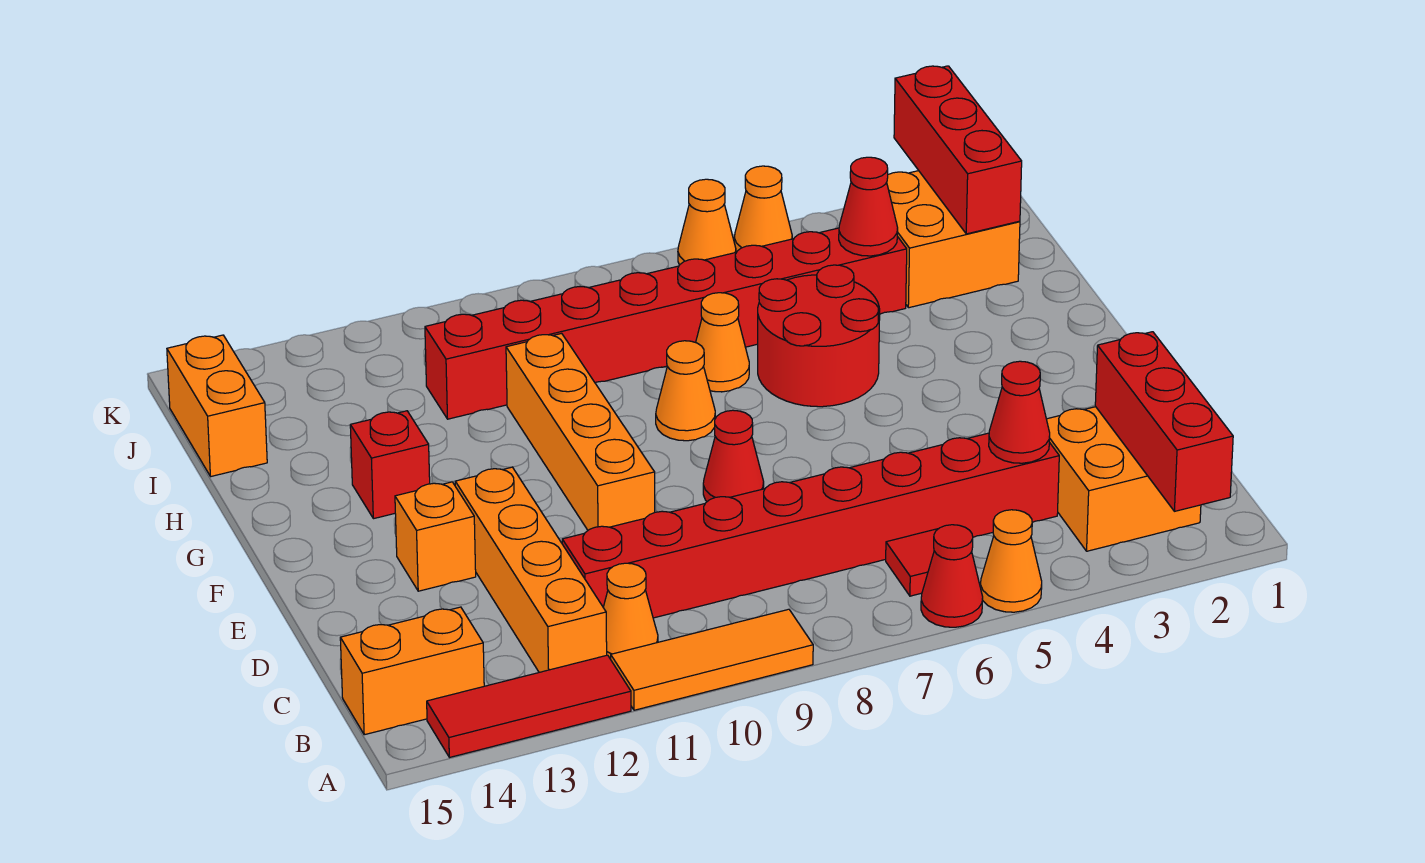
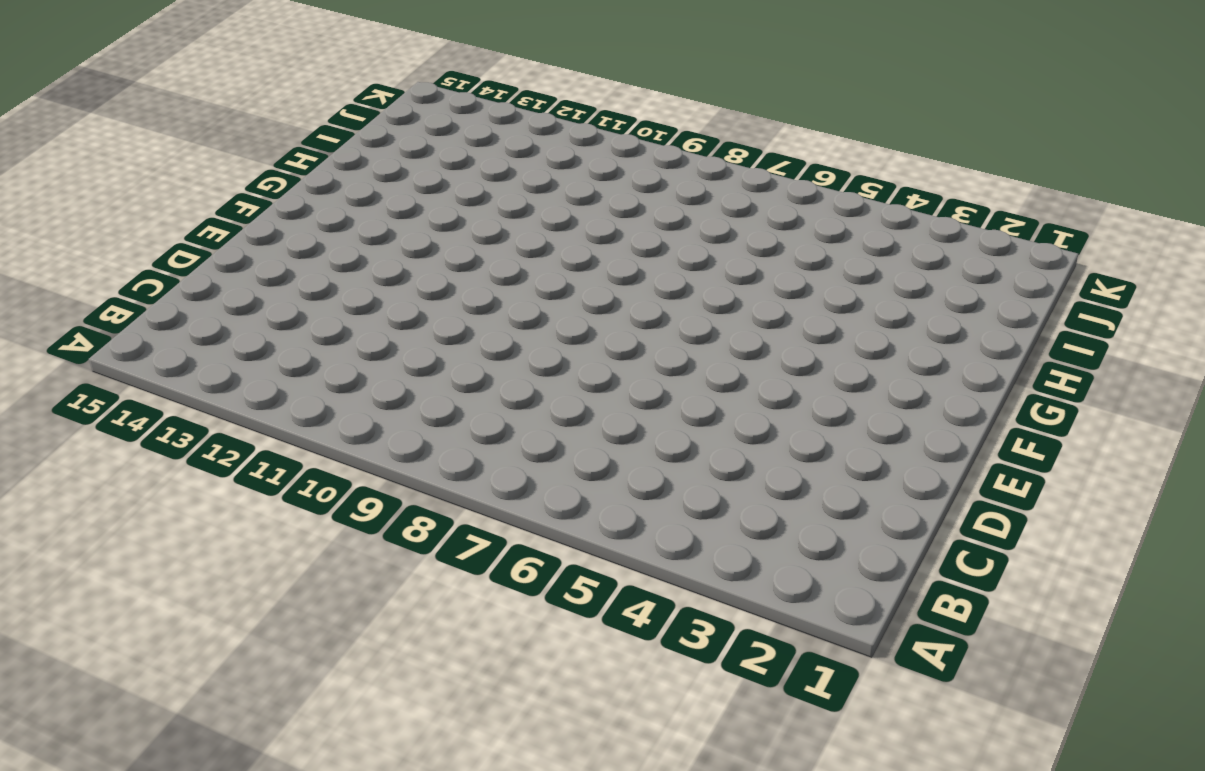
none -> orange cone A5 level 1
none -> red cone A6 level 1
none -> orange tile A9:A11 level 1

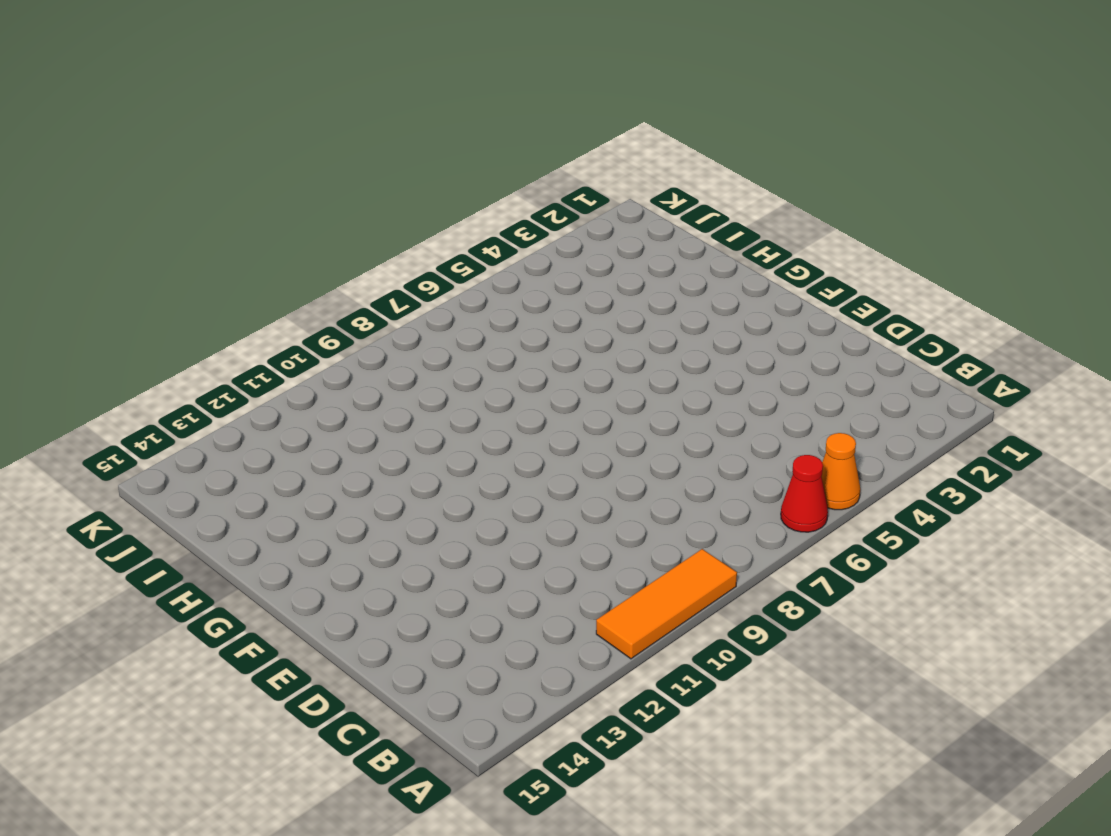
none -> red tile A12:A14 level 1
none -> orange brick B2:C3 level 1
none -> red tile B6 level 1

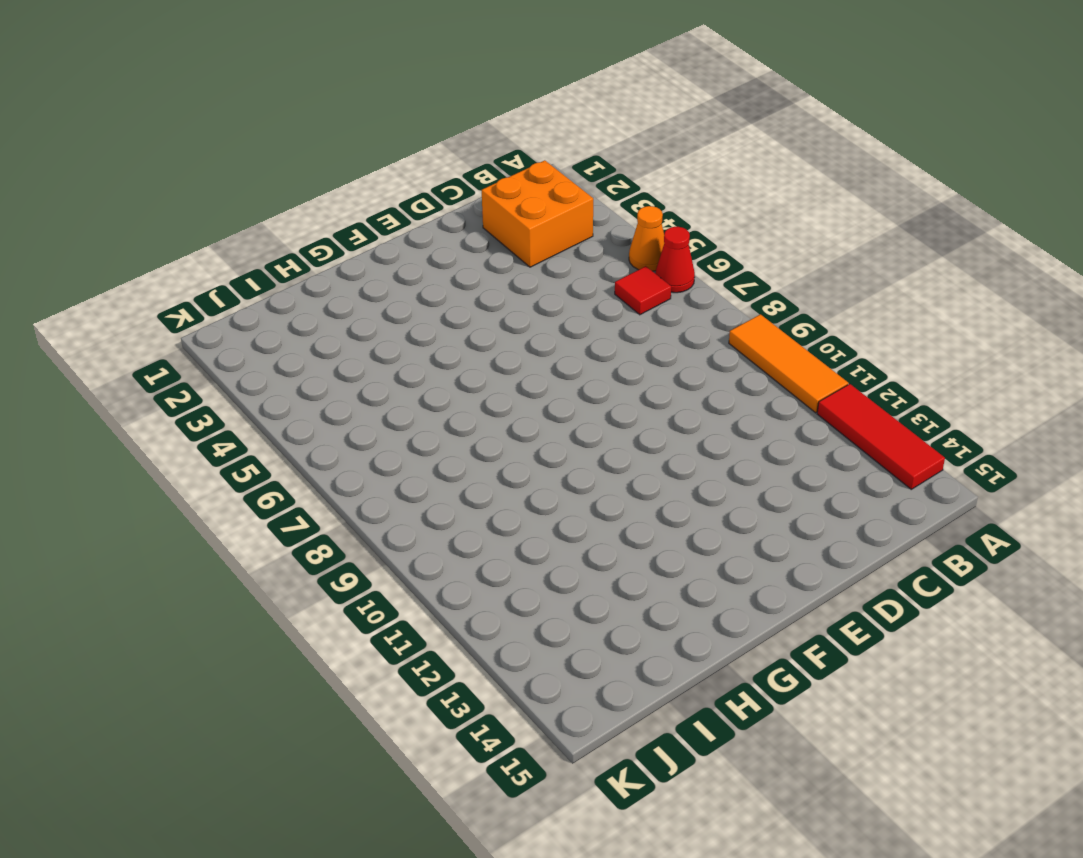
none -> orange cone B11 level 1
none -> orange brick B12:E12 level 1
none -> orange brick B14:B15 level 1

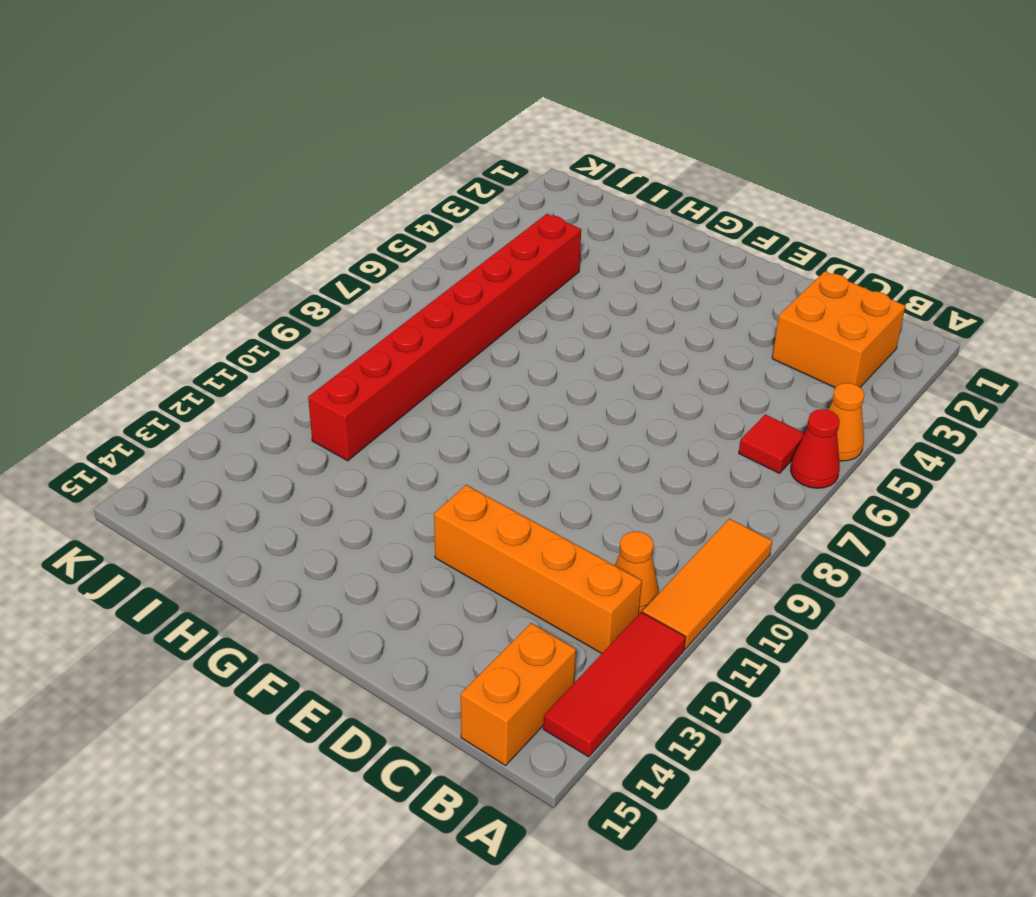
none -> red brick C4:C11 level 1
none -> red cone E8 level 1
none -> orange brick E10:H10 level 1

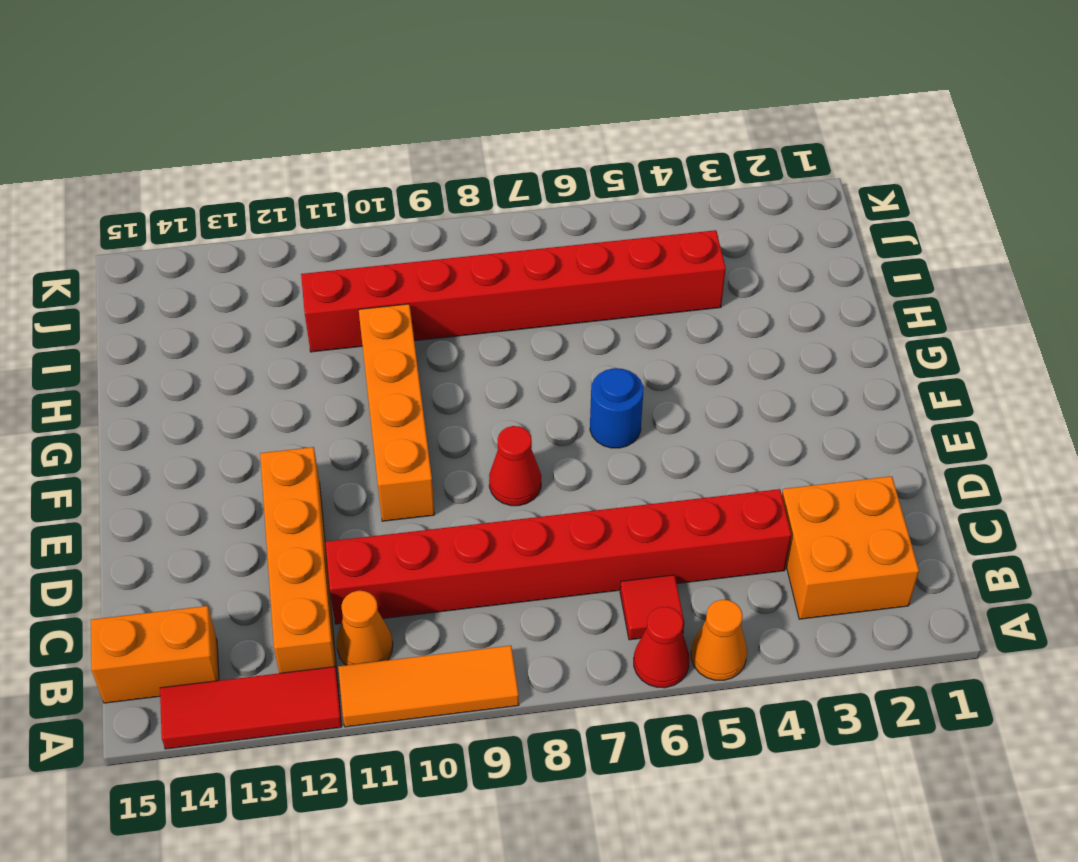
blue round brick F6 level 1 -> none
none -> orange brick E13 level 1
none -> red round brick G5:H6 level 1
none -> orange cone G8 level 1

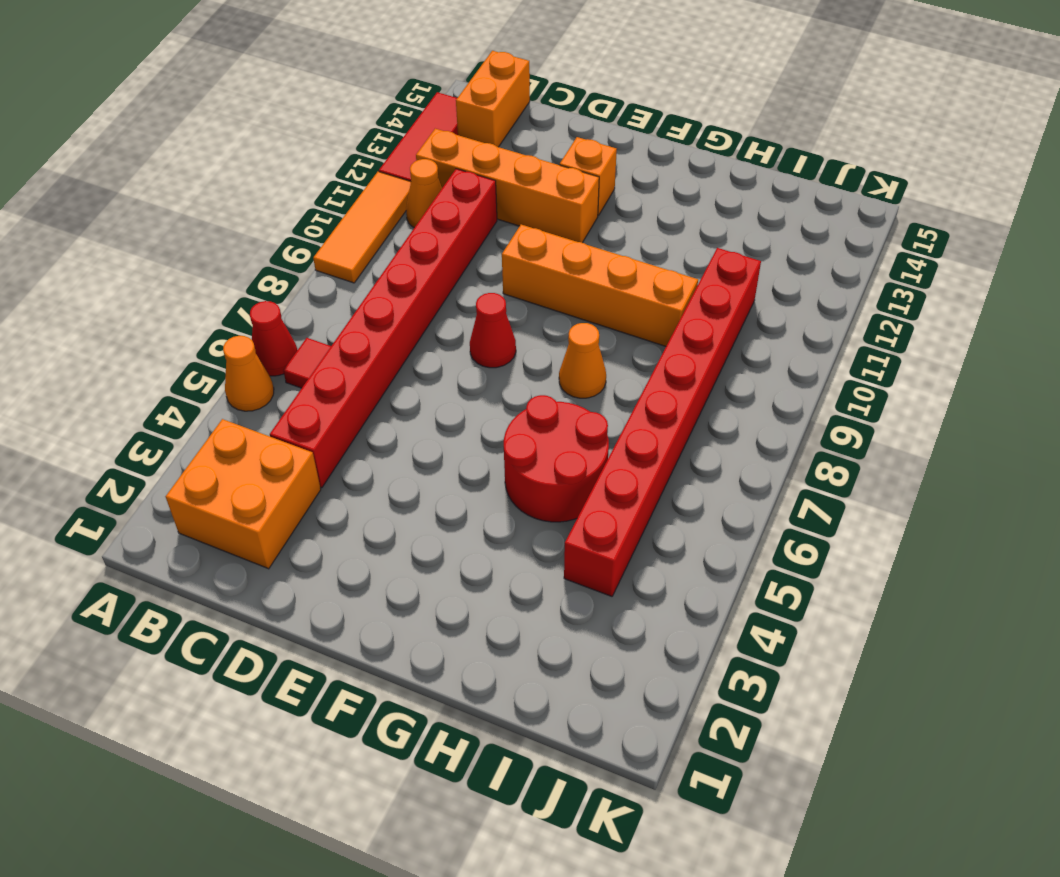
none -> red brick G13 level 1
none -> orange cone H7 level 1
none -> orange brick I2:J3 level 1

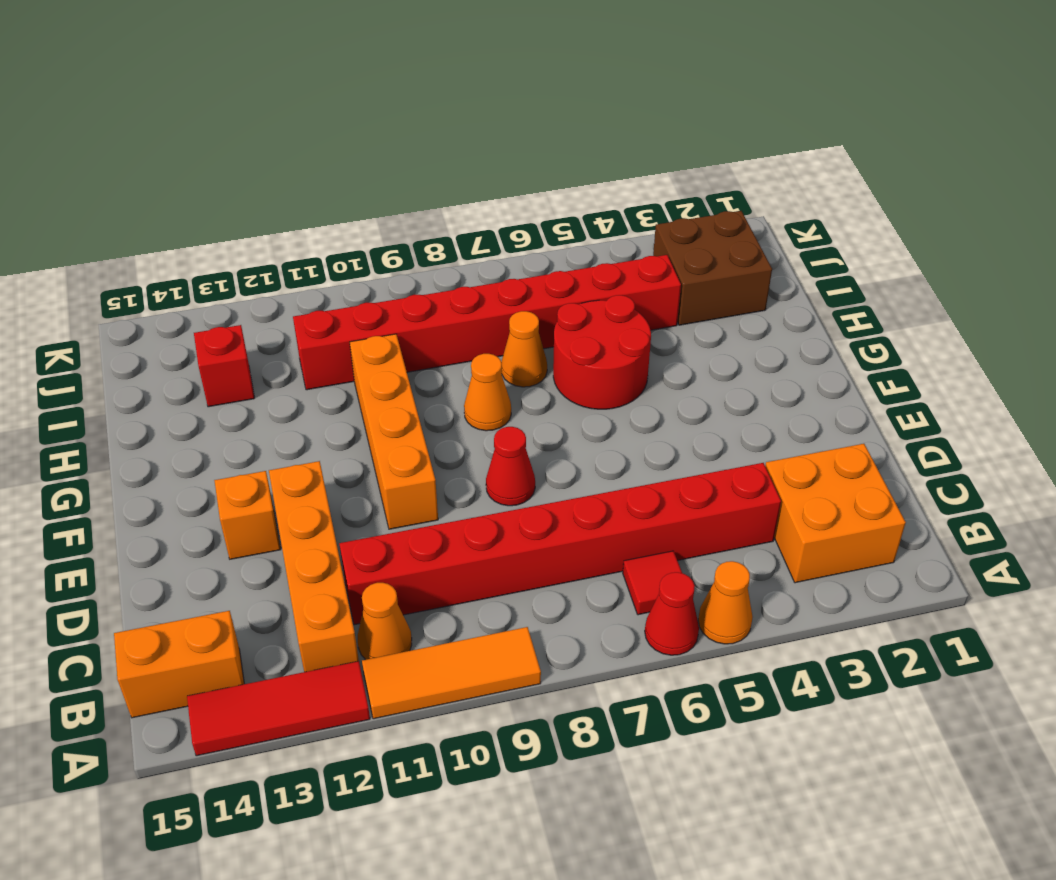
brown brick I2:J3 level 1 -> orange brick I2:J3 level 1
red brick I13 level 1 -> red brick G13 level 1
none -> orange brick I15:J15 level 1
none -> orange cone K5 level 1
none -> orange cone K6 level 1

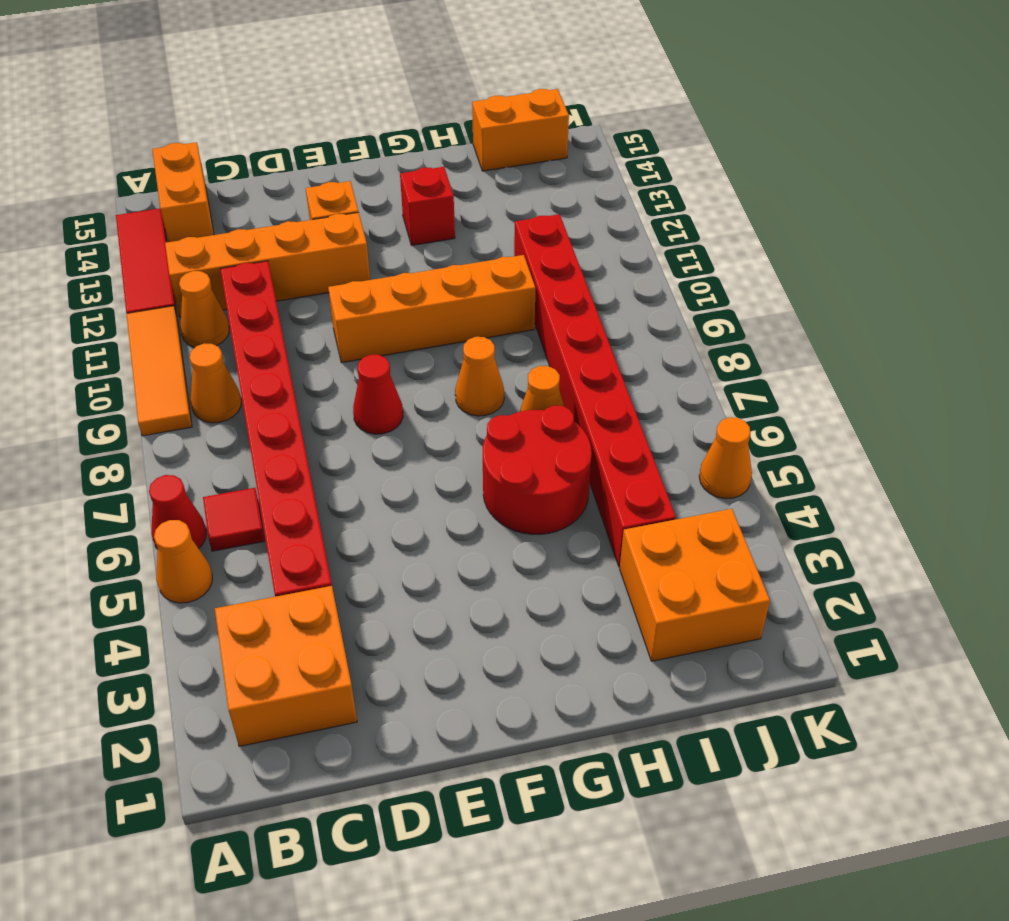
orange cone B9 level 1 -> orange cone K6 level 1
none -> red brick A2:C2 level 2
none -> red cone C4 level 2
none -> red brick I2:K2 level 2

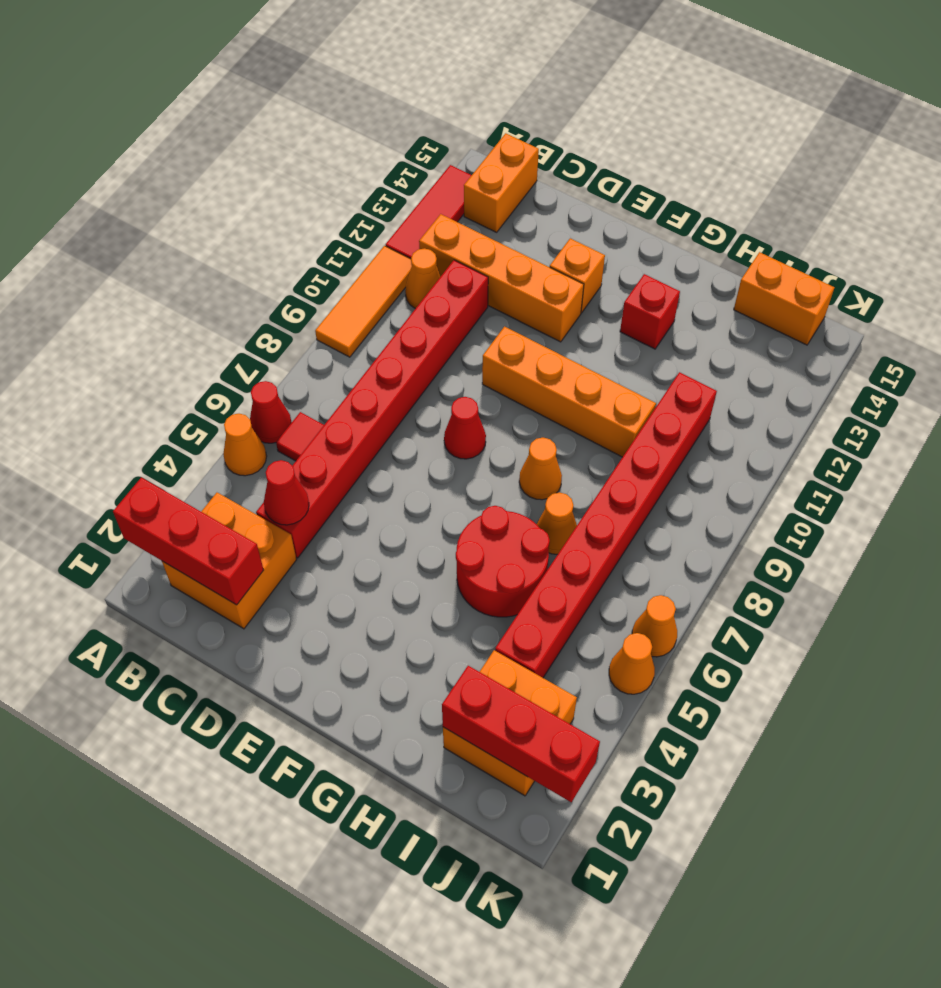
none -> red cone I4 level 2

